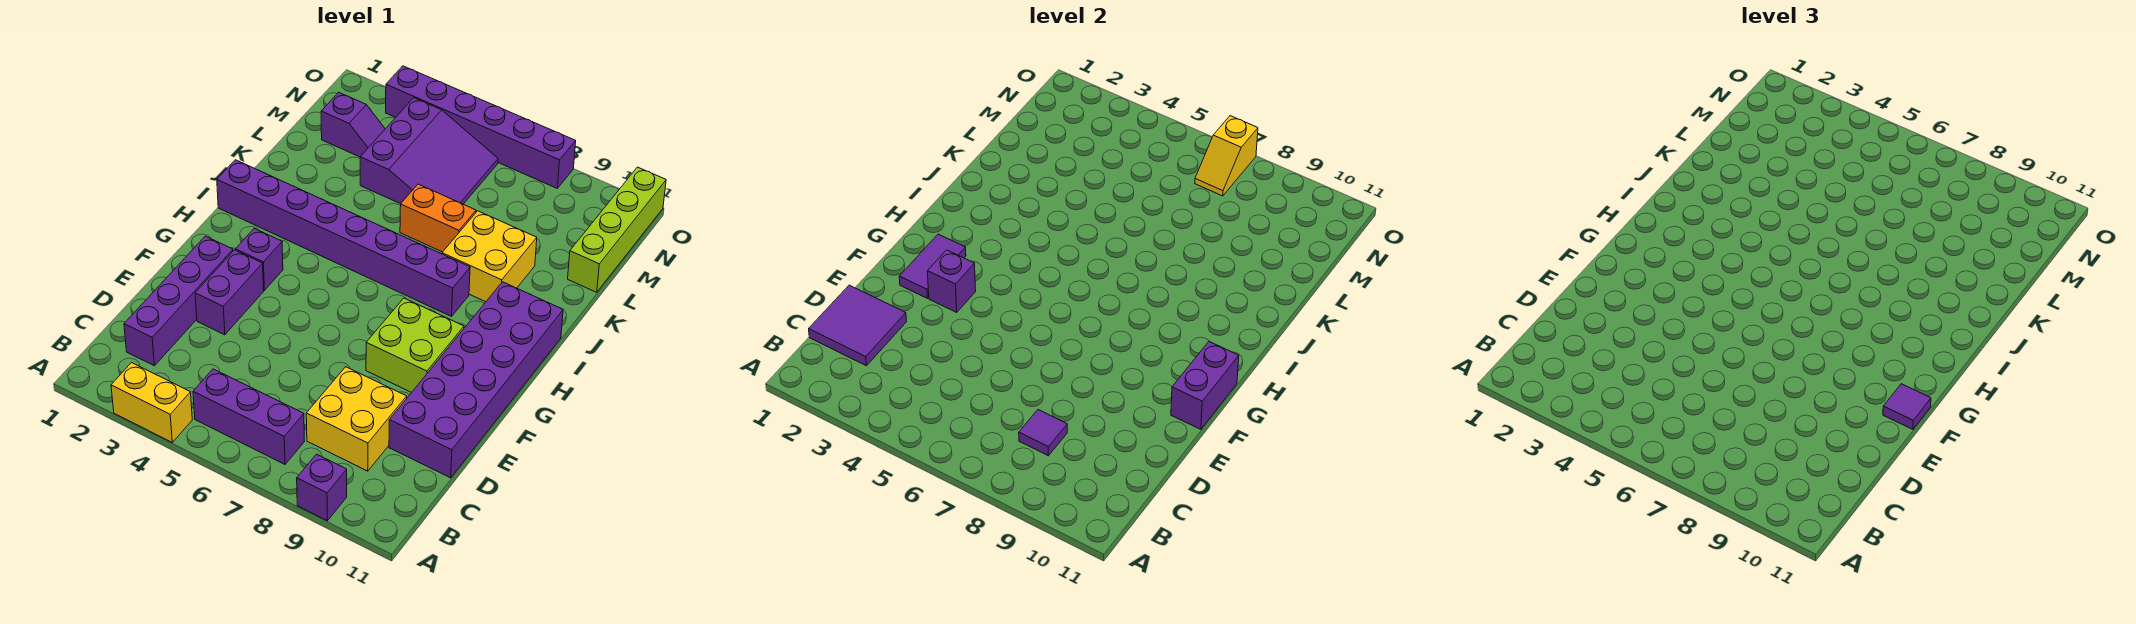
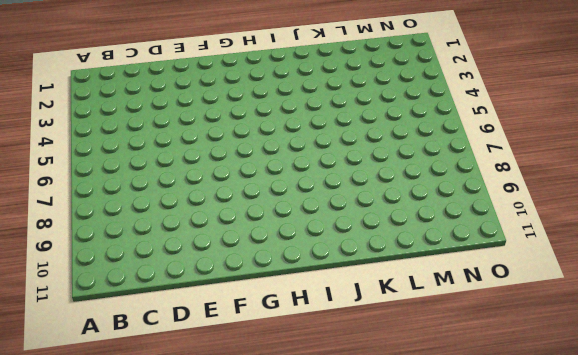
none -> yellow brick A3:A4 level 1
none -> purple brick A9 level 1
none -> purple brick B5:B7 level 1

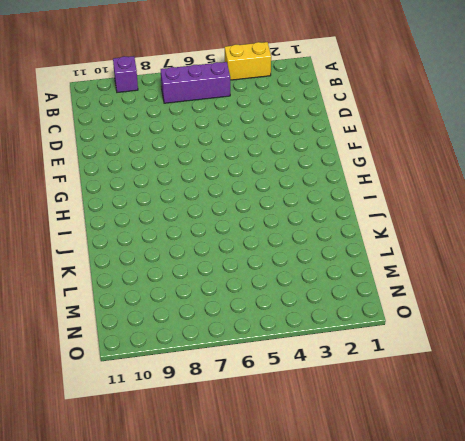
none -> purple brick C2:F2 level 1
none -> yellow brick C8:D9 level 1
none -> purple brick D10:I11 level 1

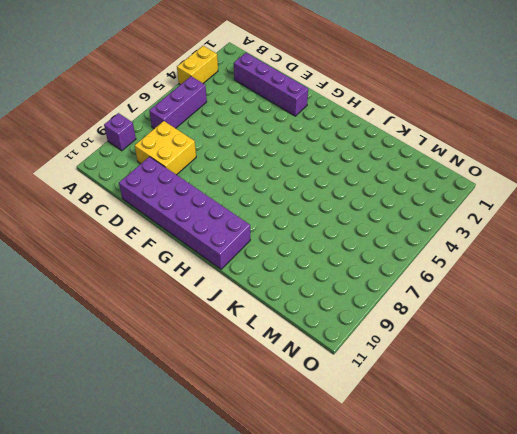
none -> purple brick E3:F3 level 1
none -> lime brick F8:G9 level 1
none -> purple brick G3 level 1

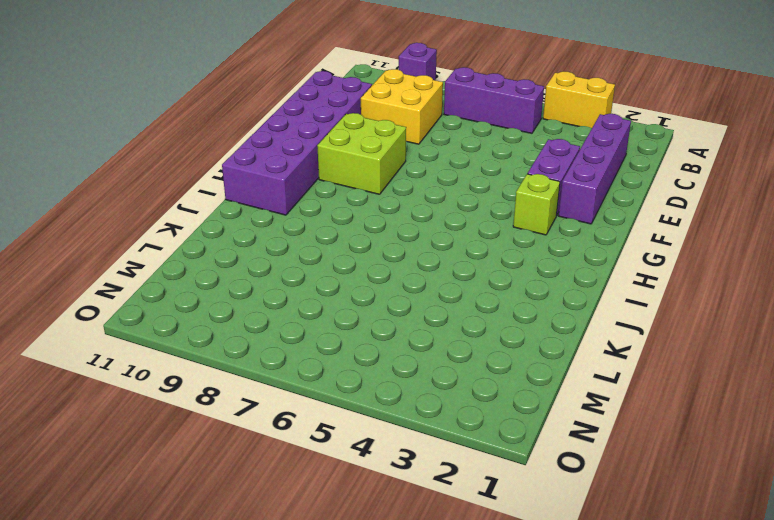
lime brick G3 level 1 -> purple brick G3 level 1
none -> purple brick I1:I8 level 1
none -> yellow brick J8:K9 level 1
none -> orange brick K6:K7 level 1

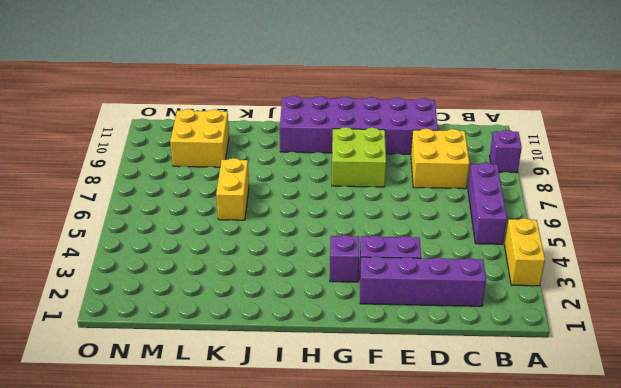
yellow brick K6:K7 level 1 -> orange brick K6:K7 level 1
yellow brick L9:M10 level 1 -> yellow brick J8:K9 level 1
none -> purple brick I1:I8 level 1
none -> purple slope L4:N6 level 1 top 4
none -> lime brick L11:O11 level 1

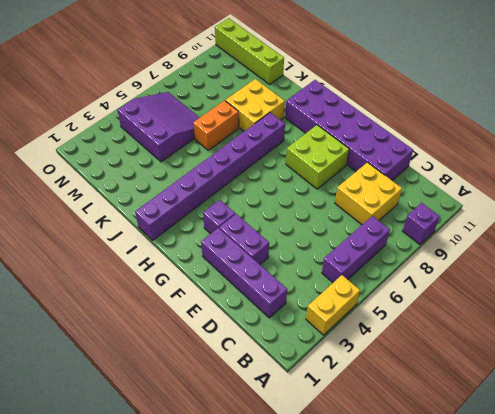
none -> purple slope M2:M3 level 1 top 2
none -> purple brick O3:O8 level 1
none -> purple tile C1:D2 level 2

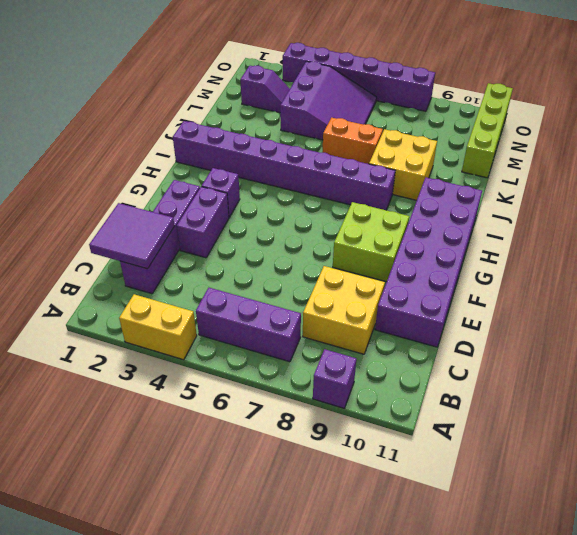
none -> purple tile C8 level 2
none -> purple tile F2:G2 level 2
none -> purple brick F3 level 2

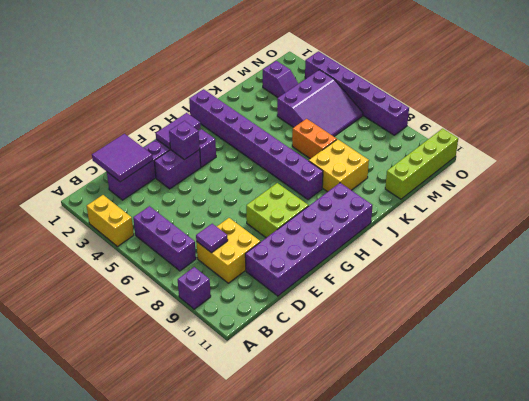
none -> purple brick F11:G11 level 2
none -> yellow slope N7:O7 level 2 top O
none -> purple tile F11 level 3

